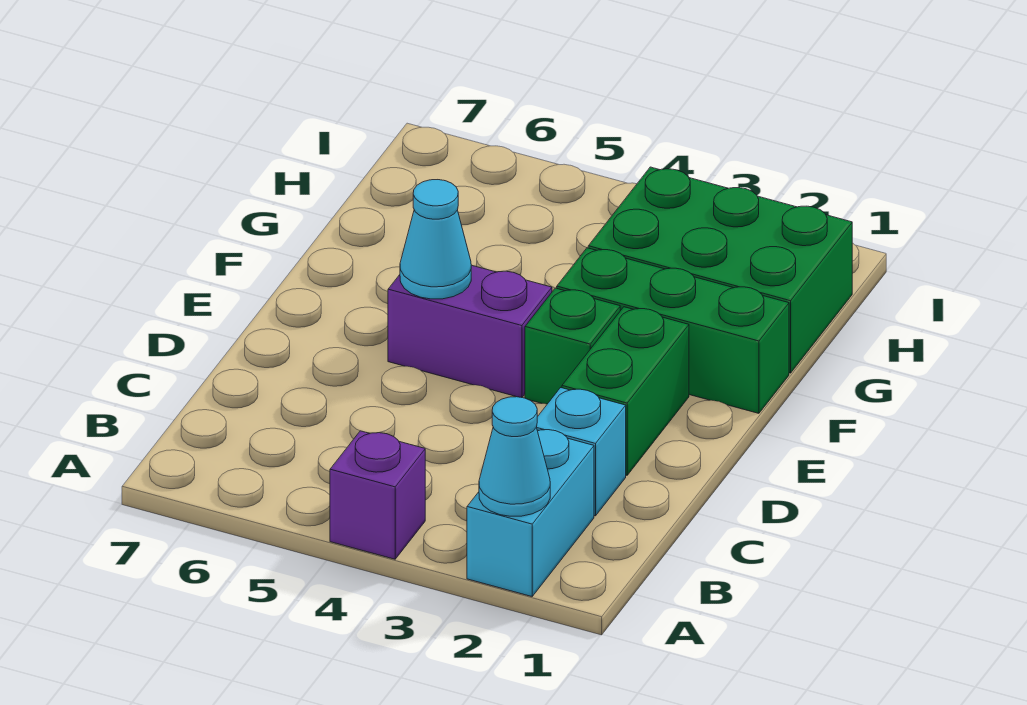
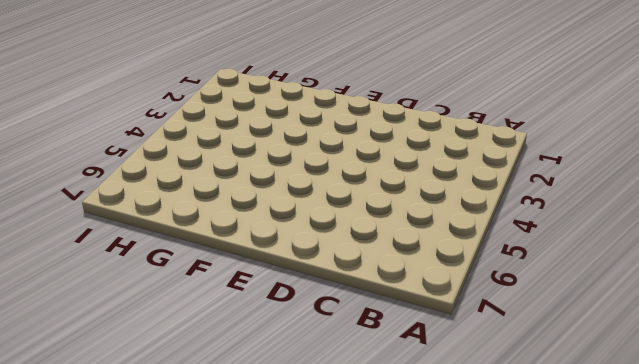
none -> cyan brick A2:B2 level 1
none -> purple brick A4 level 1

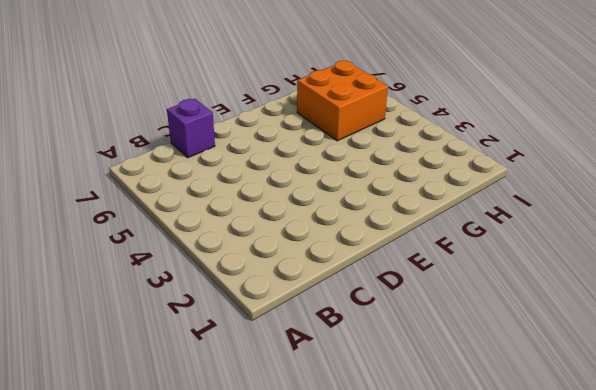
purple brick C7 level 1 -> purple brick A4 level 1
orange brick G5:H6 level 1 -> none
none -> cyan brick A2:B2 level 1
none -> cyan brick C2 level 1

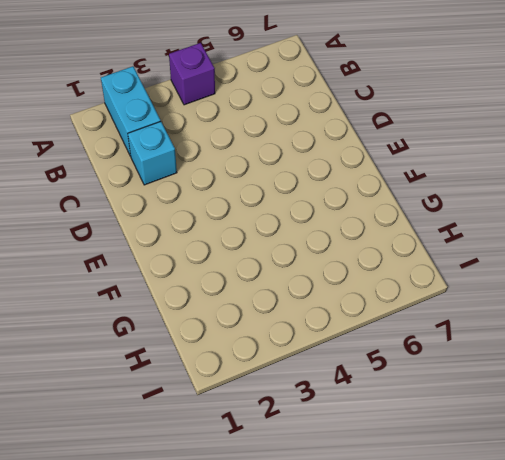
none -> green brick D2:E2 level 1
none -> green brick E3 level 1

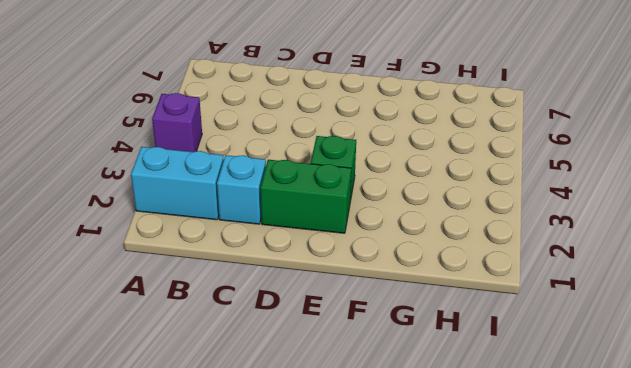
none -> purple brick E4:E5 level 1
none -> green brick F1:F3 level 1

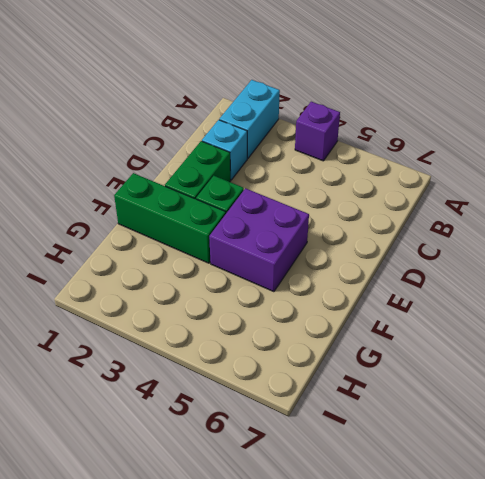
purple brick E4:F5 level 1 -> purple brick E4:E5 level 1
none -> green brick G1:H3 level 1
none -> cyan cone A2 level 2

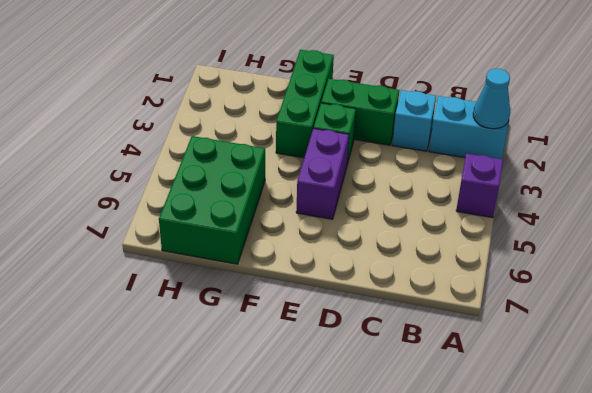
green brick G5:H7 level 1 -> green brick G1:H3 level 1
none -> cyan cone E5 level 2

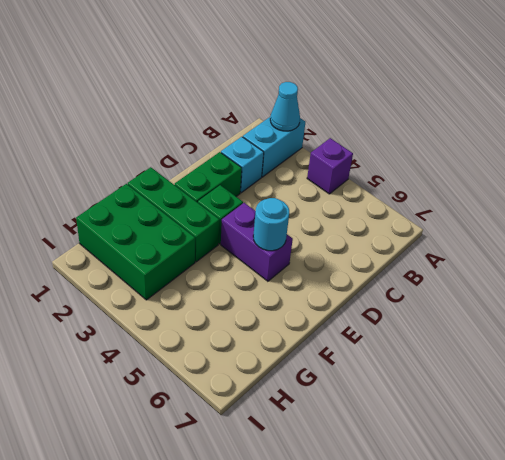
cyan round brick E5 level 2 -> cyan cone E5 level 2

